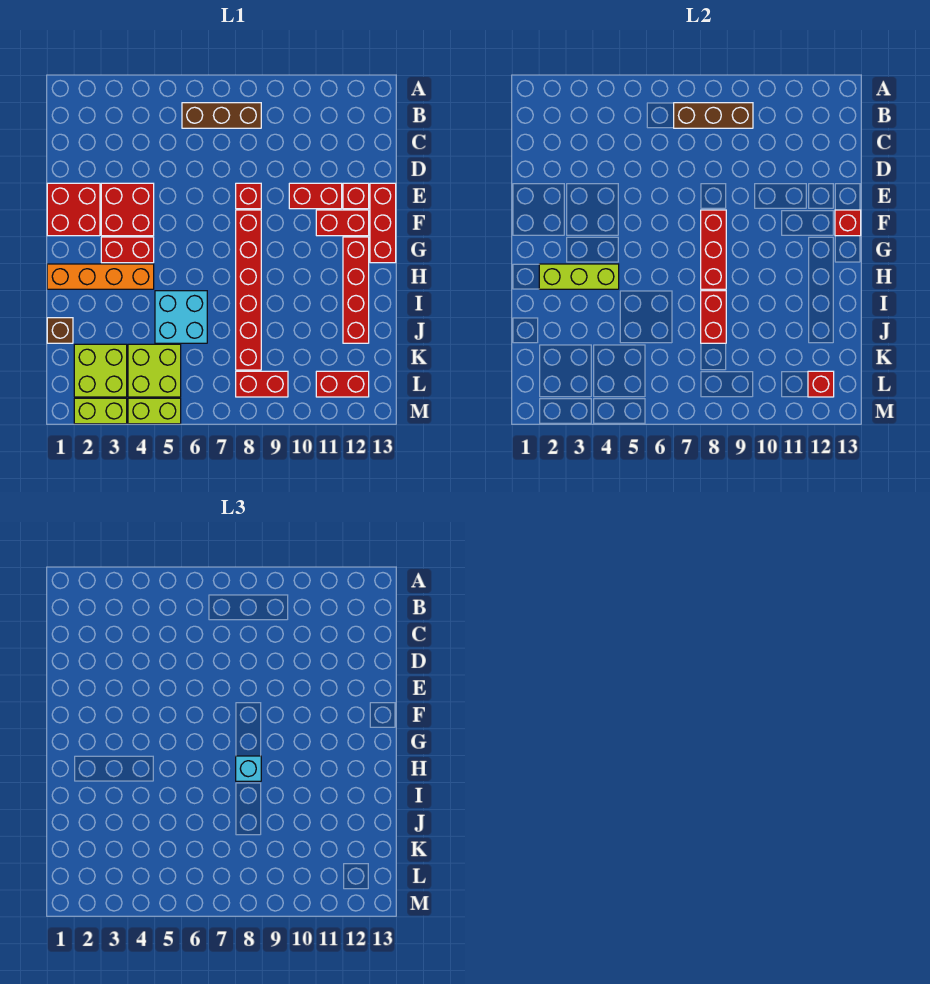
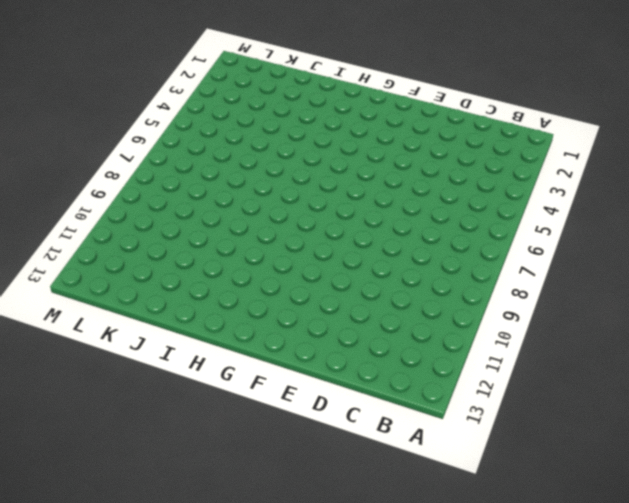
none -> brown brick B6:B8 level 1
none -> red brick E1:F2 level 1
none -> red brick E3:F4 level 1

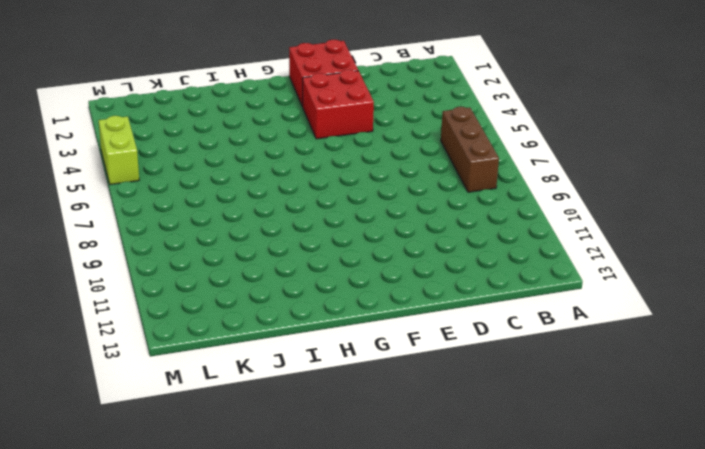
none -> red brick E8 level 1
none -> red brick E10:E11 level 1
none -> red brick E12 level 1

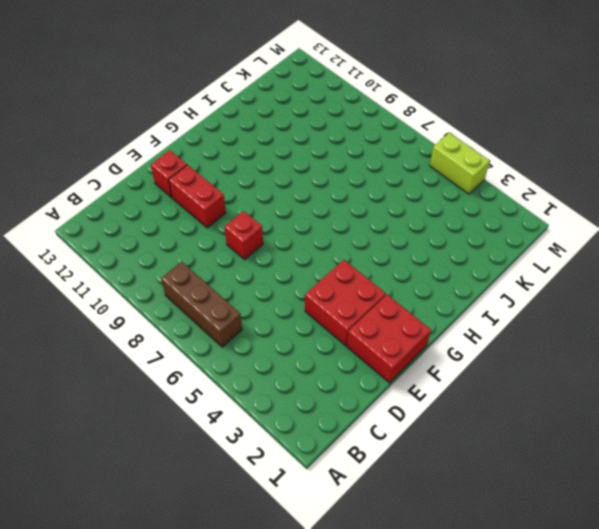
none -> red brick E13:G13 level 1
none -> red brick F8:K8 level 1
none -> red brick F11:F12 level 1

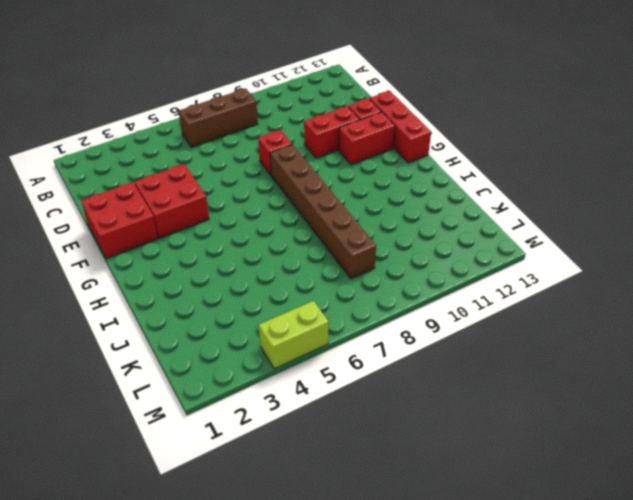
brown brick F8:K8 level 1 -> red brick F8:K8 level 1
none -> red brick G3:G4 level 1
none -> red brick G12:J12 level 1
none -> orange brick H1:H4 level 1

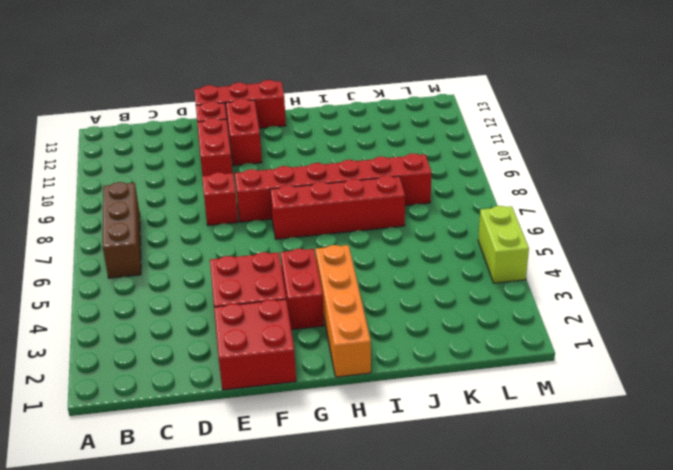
red brick G7:J7 level 1 -> red brick G12:J12 level 1
none -> cyan brick I5:J6 level 1
none -> brown brick J1 level 1
none -> lime brick K2:L3 level 1

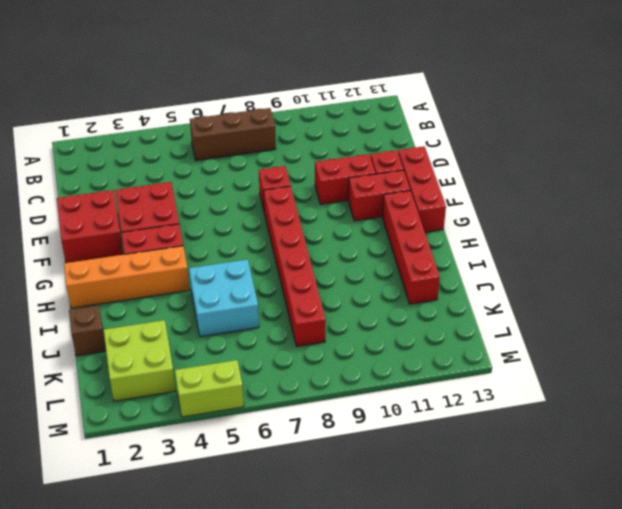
none -> lime brick K4:L5 level 1
none -> red brick L8:L9 level 1
none -> red brick L11:L12 level 1

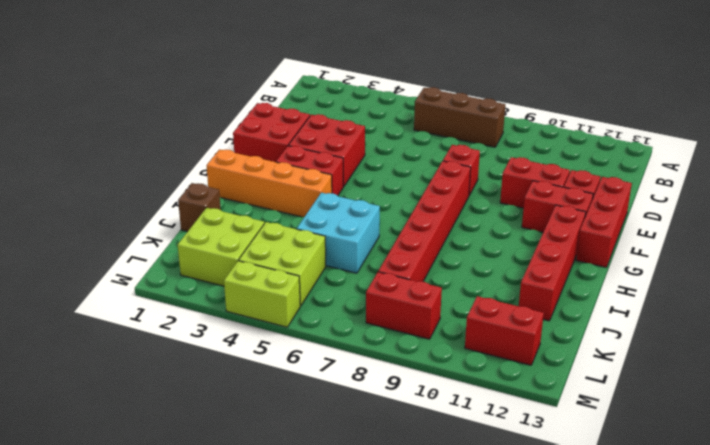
none -> lime brick M2:M3 level 1
none -> brown brick B7:B9 level 2
none -> red brick F8:H8 level 2

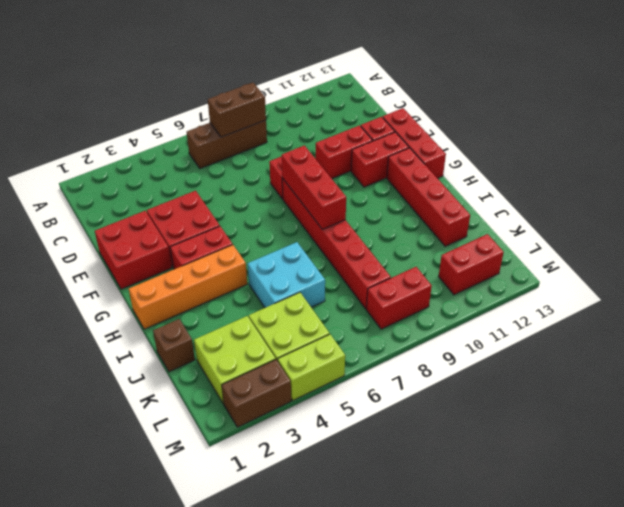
brown brick B7:B8 level 2 -> brown brick B7:B9 level 2
brown brick M2:M3 level 1 -> lime brick M2:M3 level 1
none -> red brick F13 level 2
none -> lime brick H2:H4 level 2
none -> red brick I8:J8 level 2

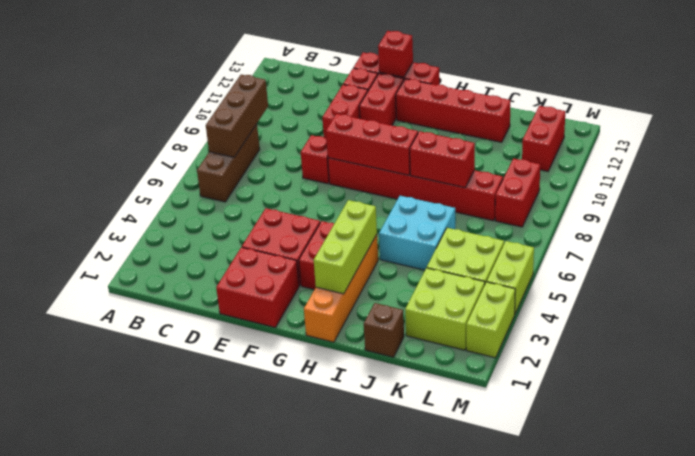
none -> red brick L12 level 2
none -> cyan brick H8 level 3

